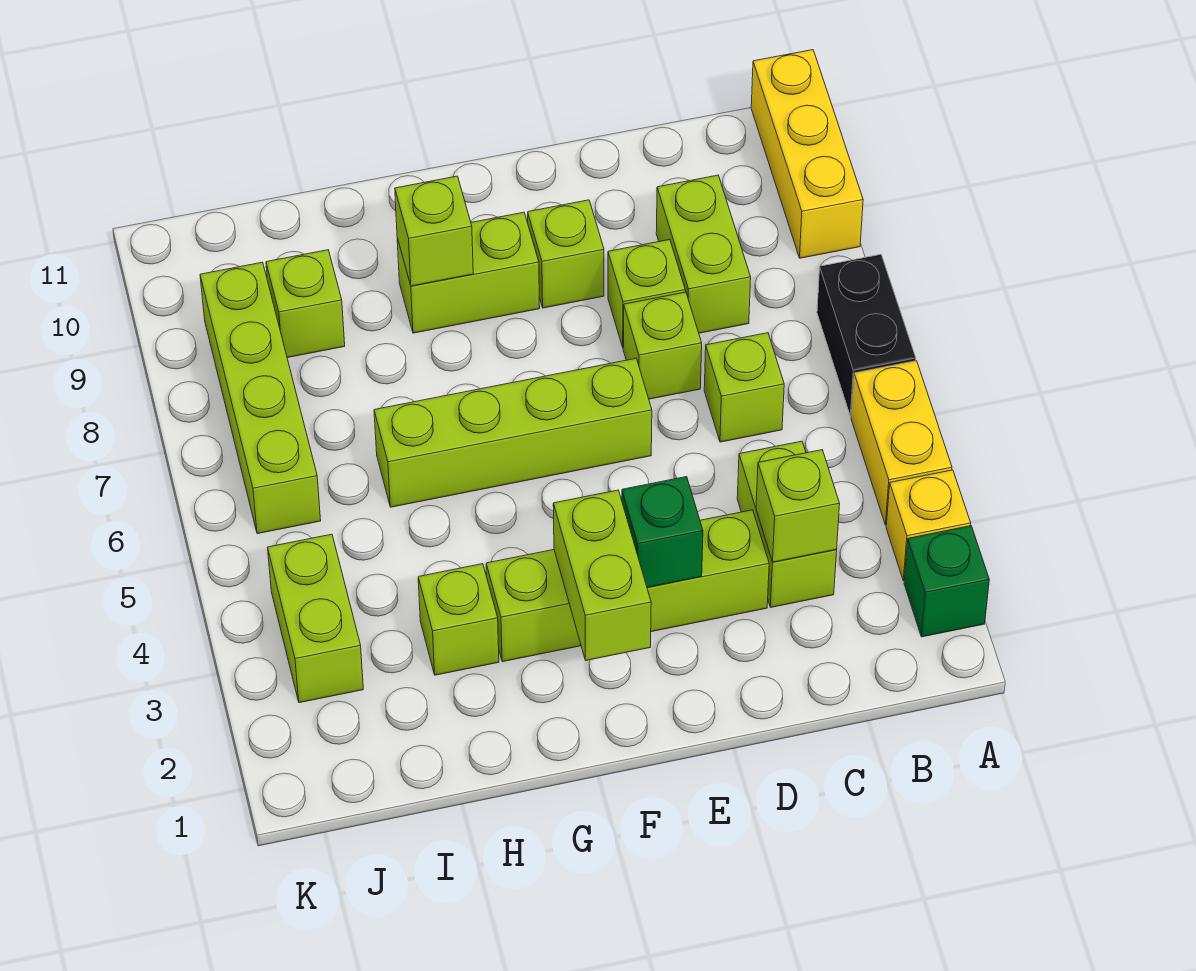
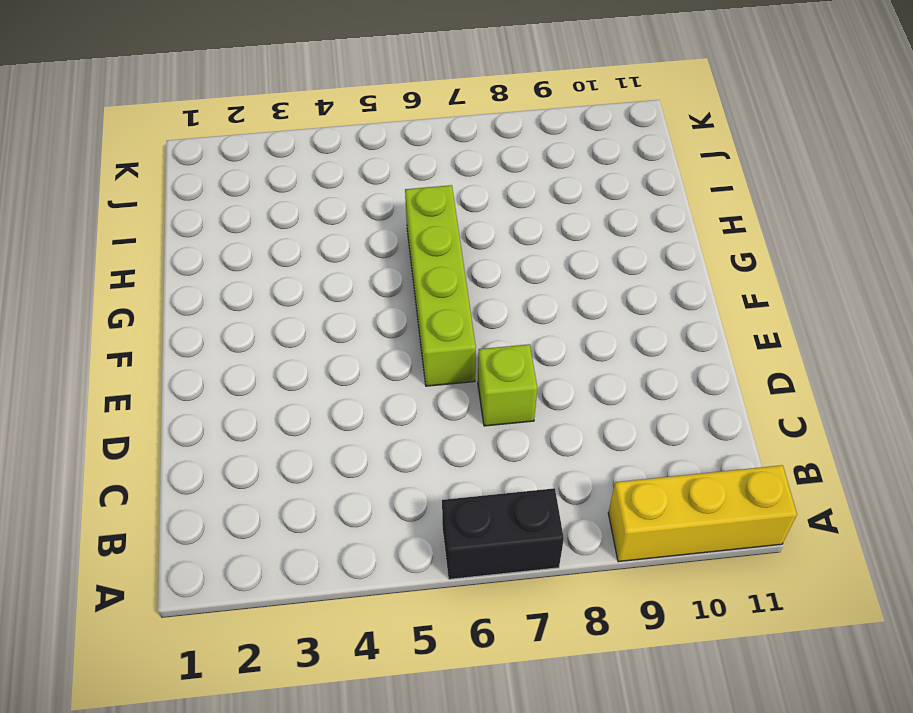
none -> green brick A2 level 1
none -> yellow brick A3 level 1
none -> yellow brick A4:A5 level 1

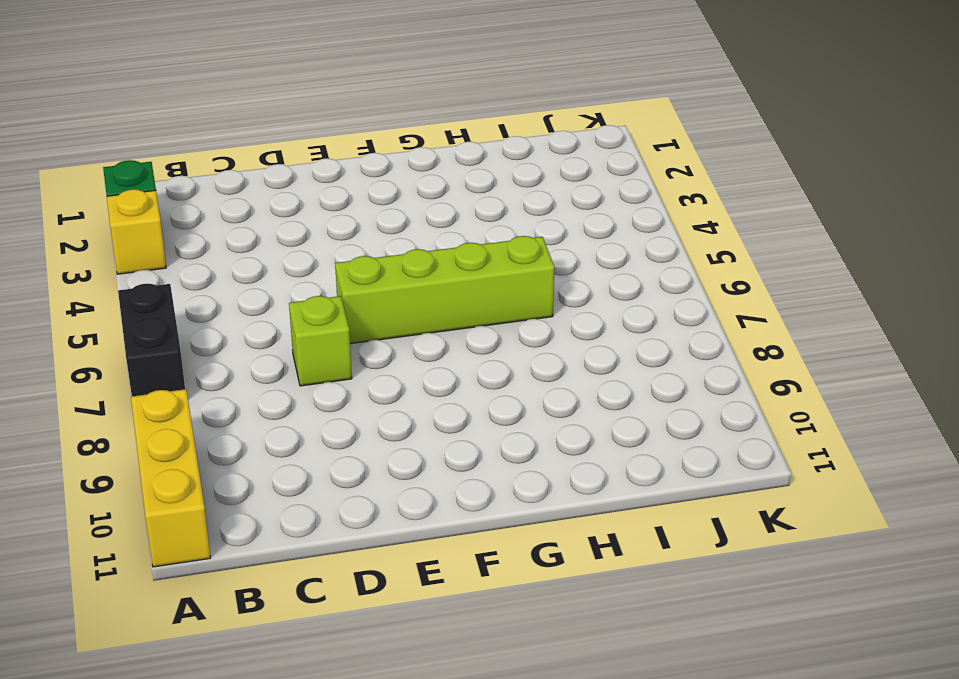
none -> yellow brick A4:A5 level 1
none -> lime brick C3:C4 level 1
none -> lime brick C6 level 1

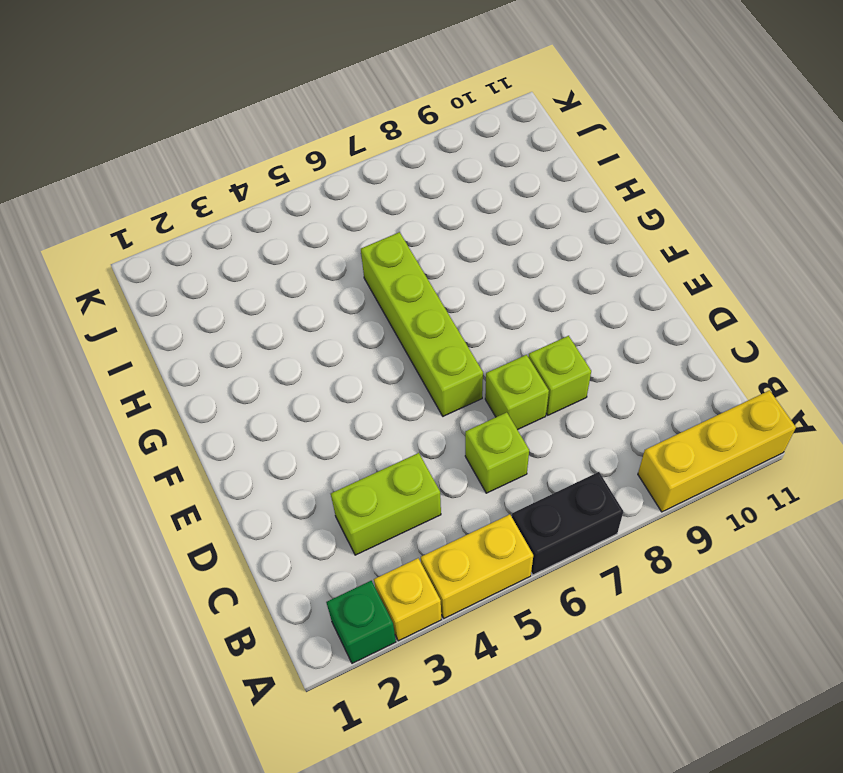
none -> lime brick C8:C9 level 1
none -> lime brick D3:G3 level 1
none -> lime brick E9 level 1

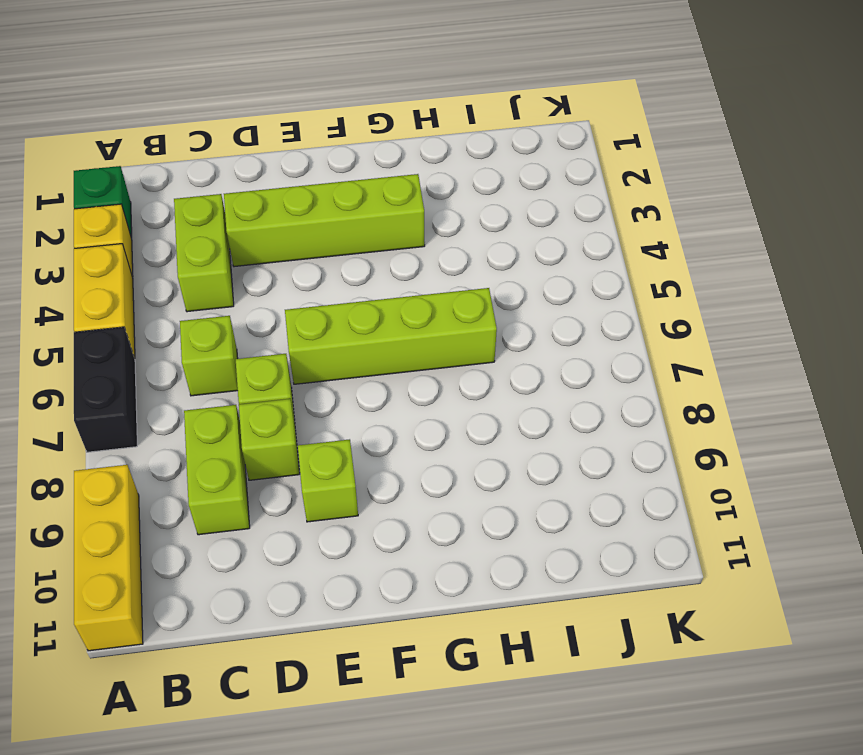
none -> lime brick F9:G9 level 1
none -> lime brick H3 level 1
none -> lime brick I9 level 1

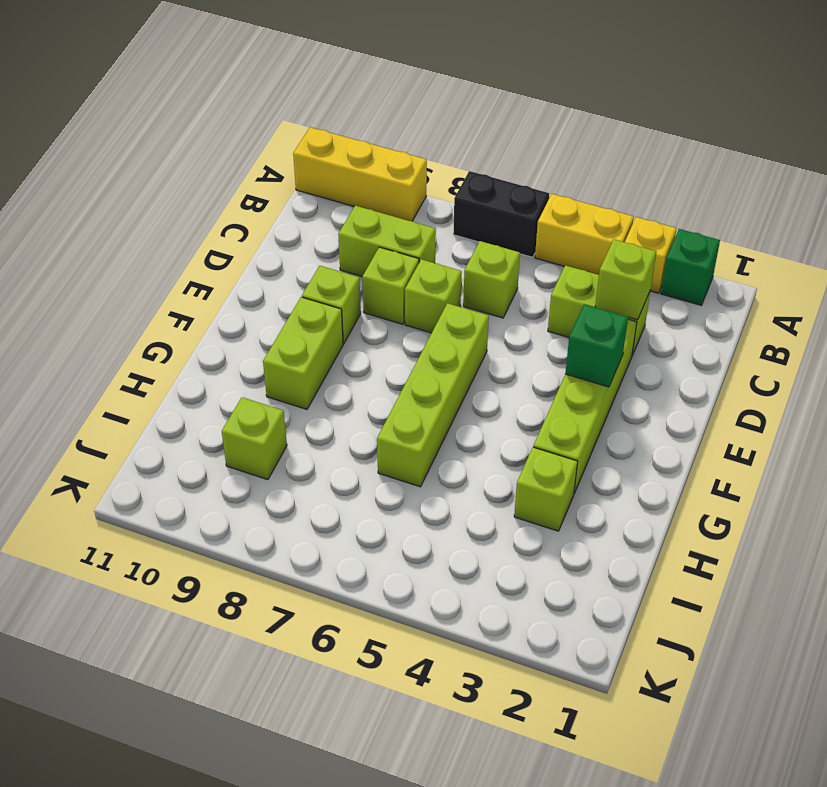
none -> lime brick J3:J4 level 1
none -> lime brick J6:J9 level 1
none -> lime brick F2:F3 level 2

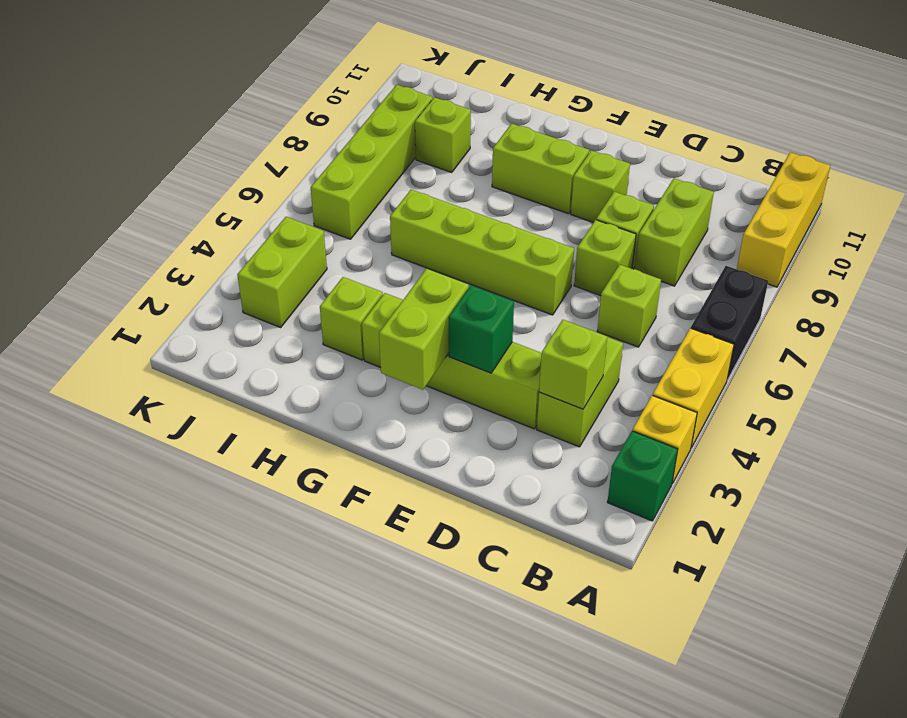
none -> lime brick G9 level 2

